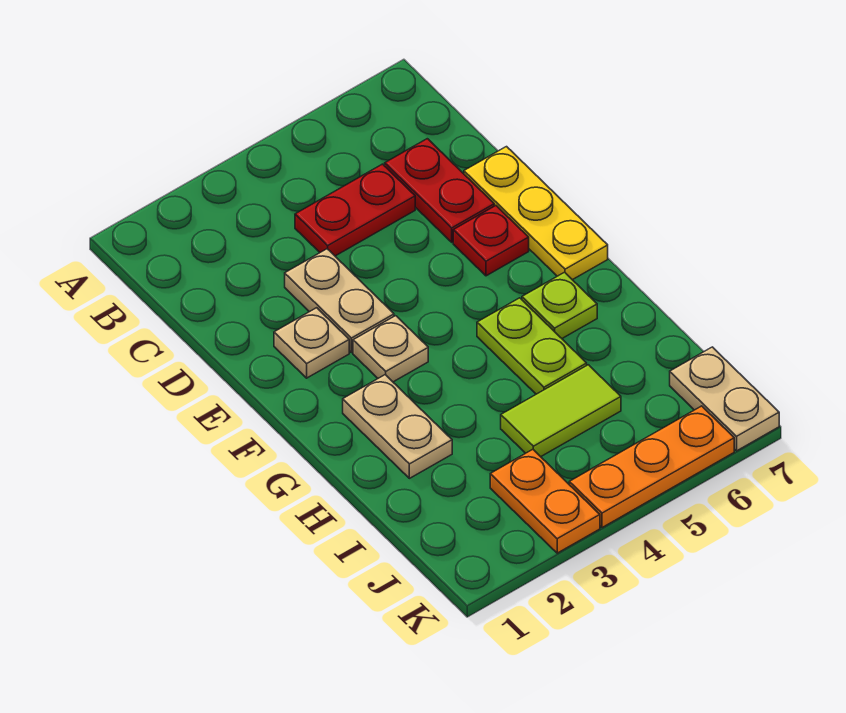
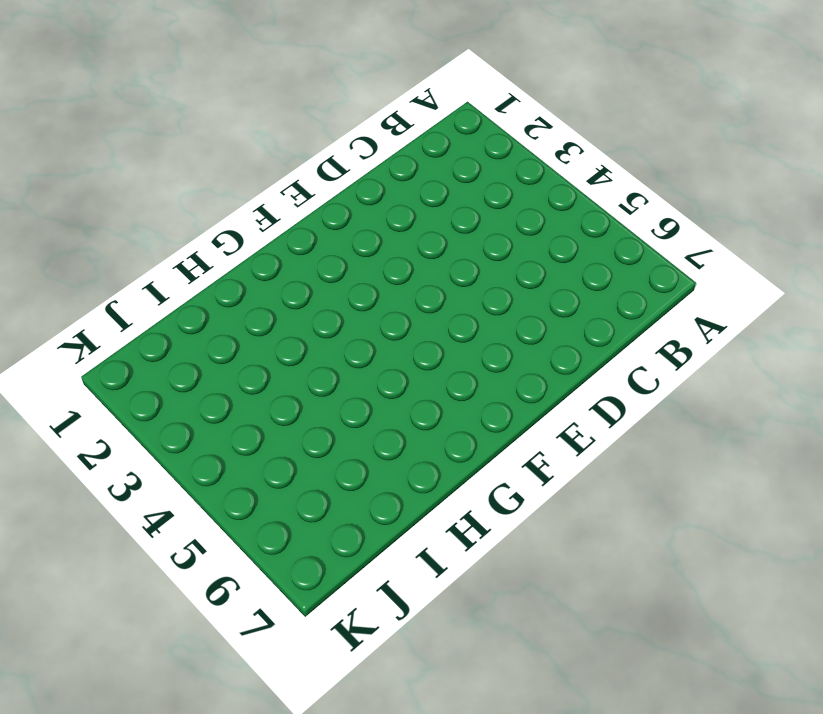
none -> red plate C4:C5 level 1
none -> red plate C6:D6 level 1
none -> tan plate D3:E3 level 1

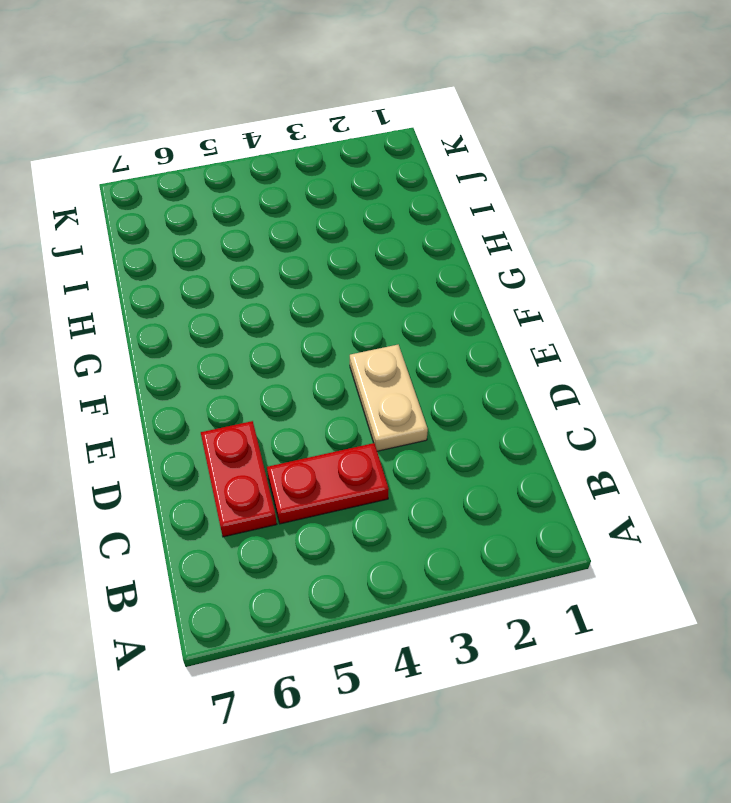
none -> yellow plate D7:F7 level 1
none -> tan plate E2 level 1
none -> red plate E6 level 1

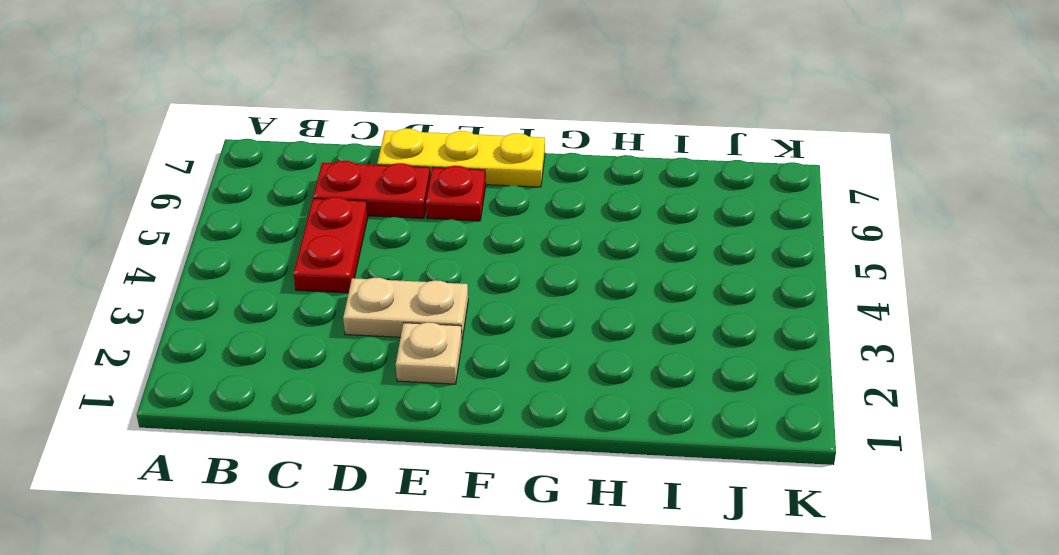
none -> tan plate F3 level 1
none -> tan plate G2:H2 level 1
none -> lime plate G5:H5 level 1

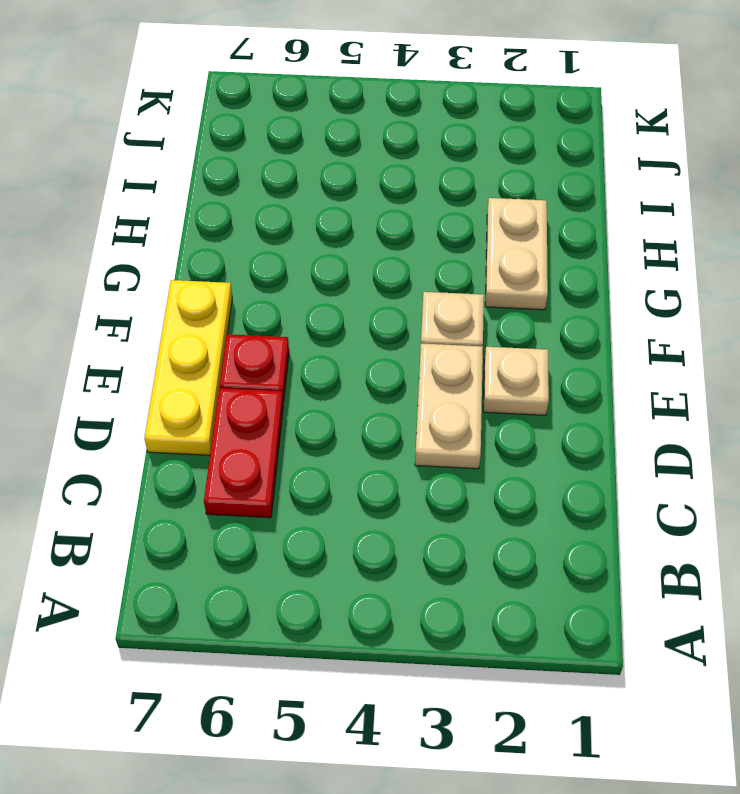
none -> red plate C4:C5 level 1
none -> lime plate G5:H5 level 1
none -> lime plate G6 level 1

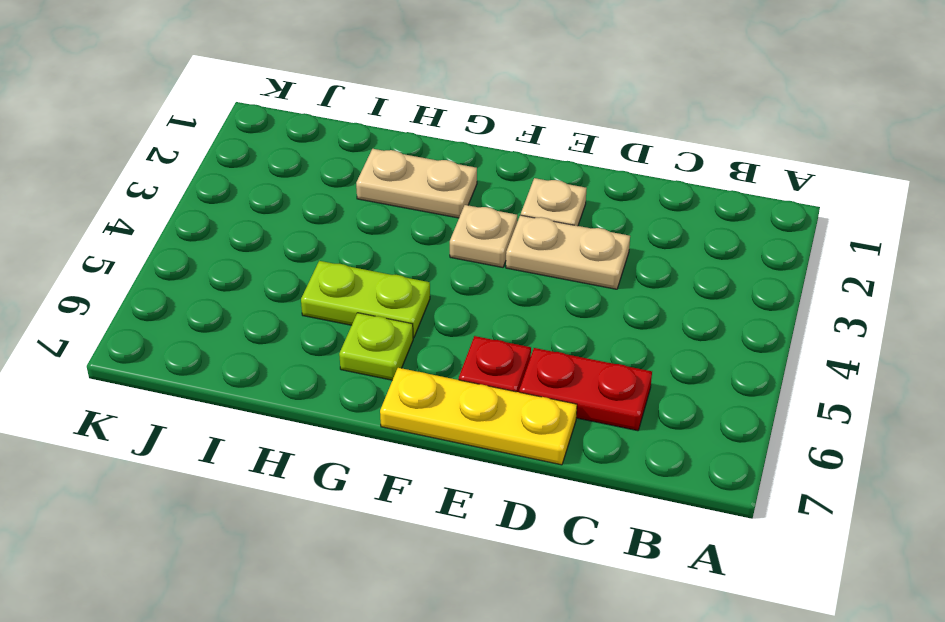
none -> red plate C4:C5 level 1
none -> lime tile I4:I5 level 1
none -> orange plate J3:K3 level 1

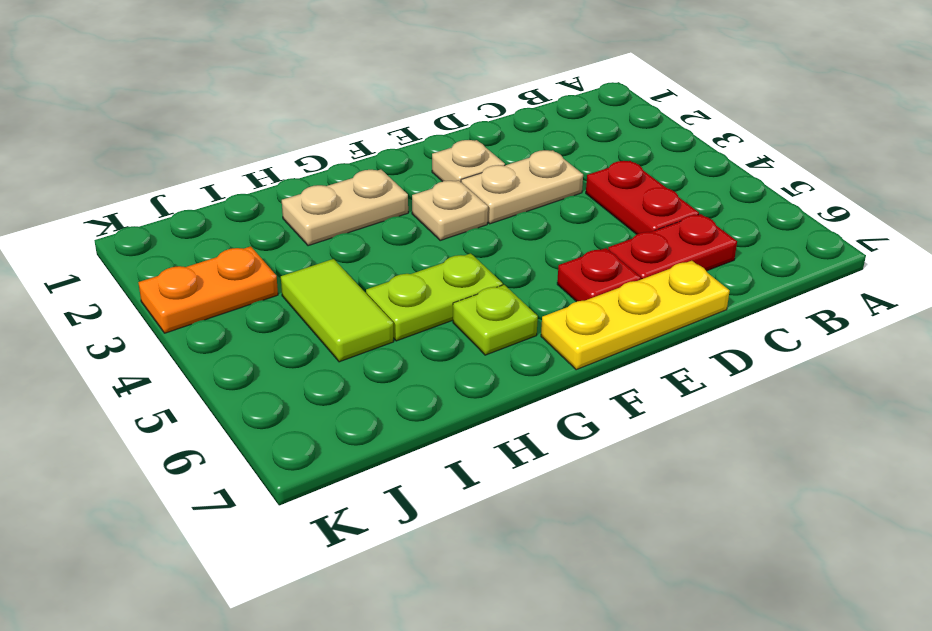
none -> tan plate J7:K7 level 1
none -> orange plate K4:K6 level 1

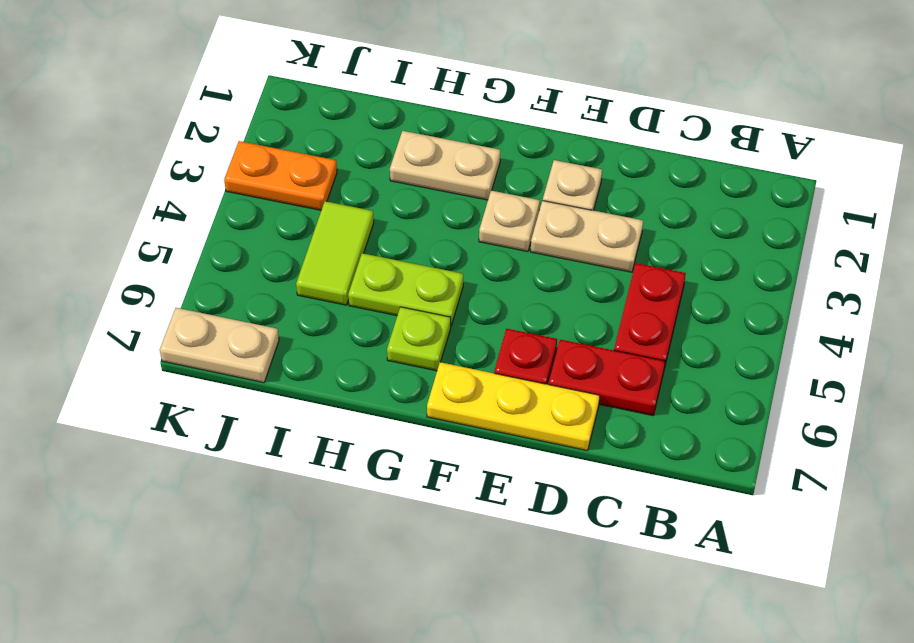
none -> orange plate K4:K6 level 1

